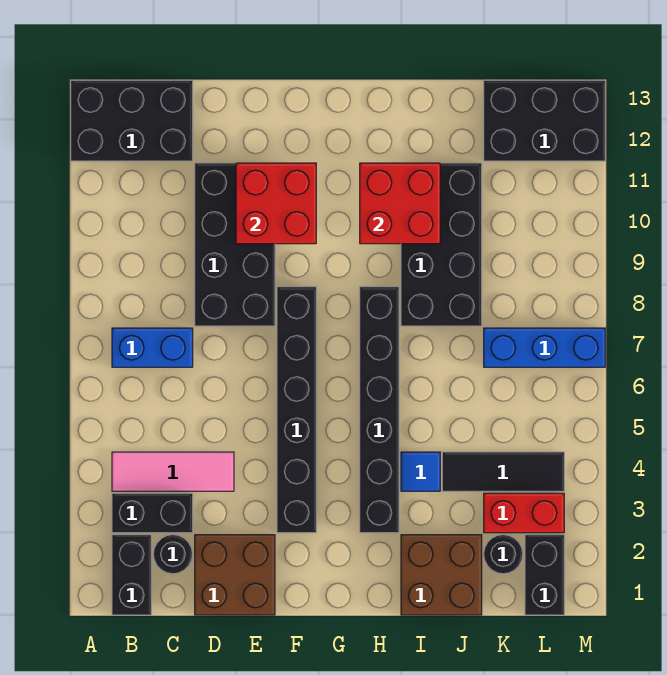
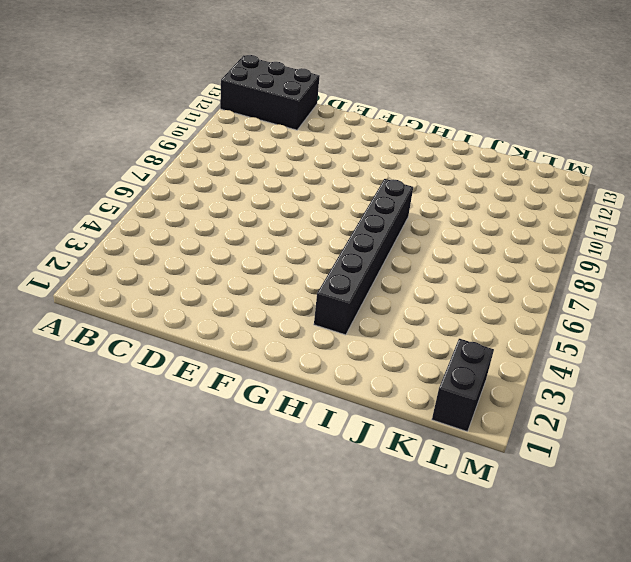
none -> black brick B1:B2 level 1
none -> black brick B3:C3 level 1
none -> pink tile B4:D4 level 1

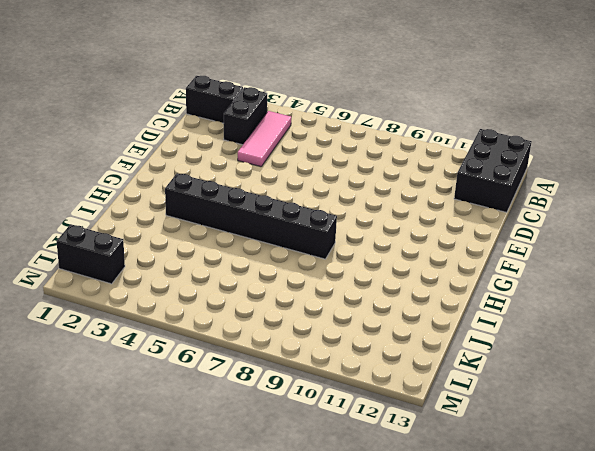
none -> blue brick B7:C7 level 1
none -> black round brick C2 level 1
none -> brown brick D1:E2 level 1

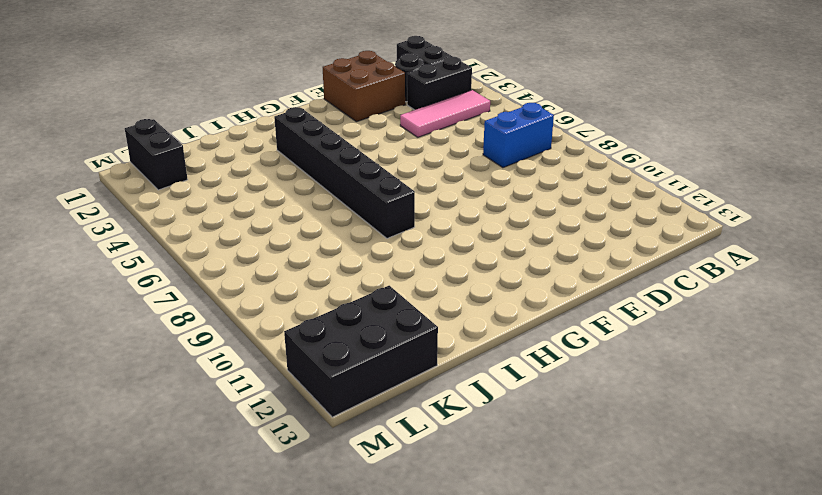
none -> black brick A12:C13 level 1
none -> black brick D8:E11 level 1
none -> black brick F3:F8 level 1

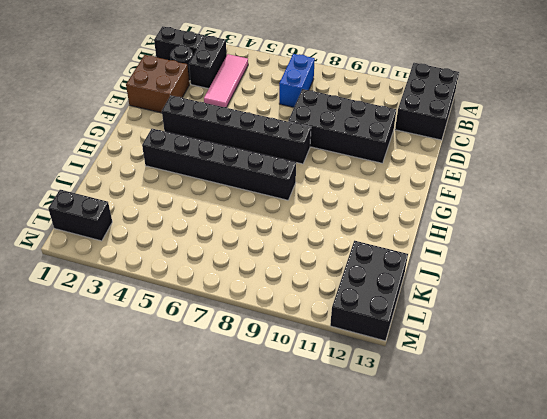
none -> brown brick I1:J2 level 1
none -> blue tile I4 level 1
none -> black brick I8:J11 level 1

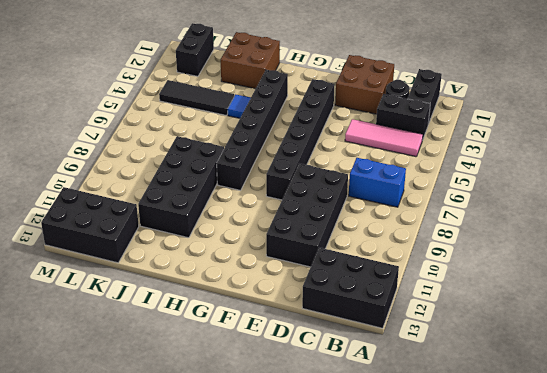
none -> black round brick K2 level 1
none -> red brick K3:L3 level 1
none -> blue brick K7:M7 level 1

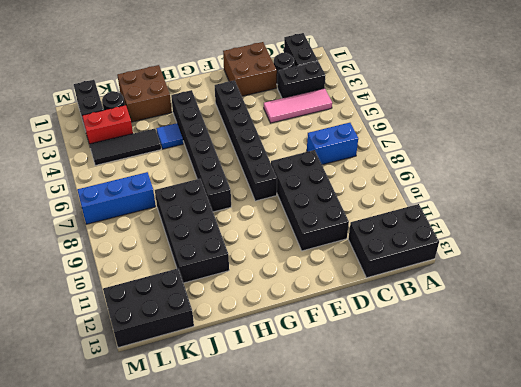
none -> red brick E10:F11 level 2
none -> red brick H10:I11 level 2

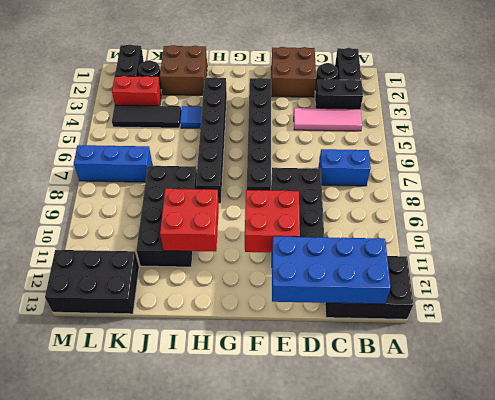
blue brick B12:E13 level 2 -> none

